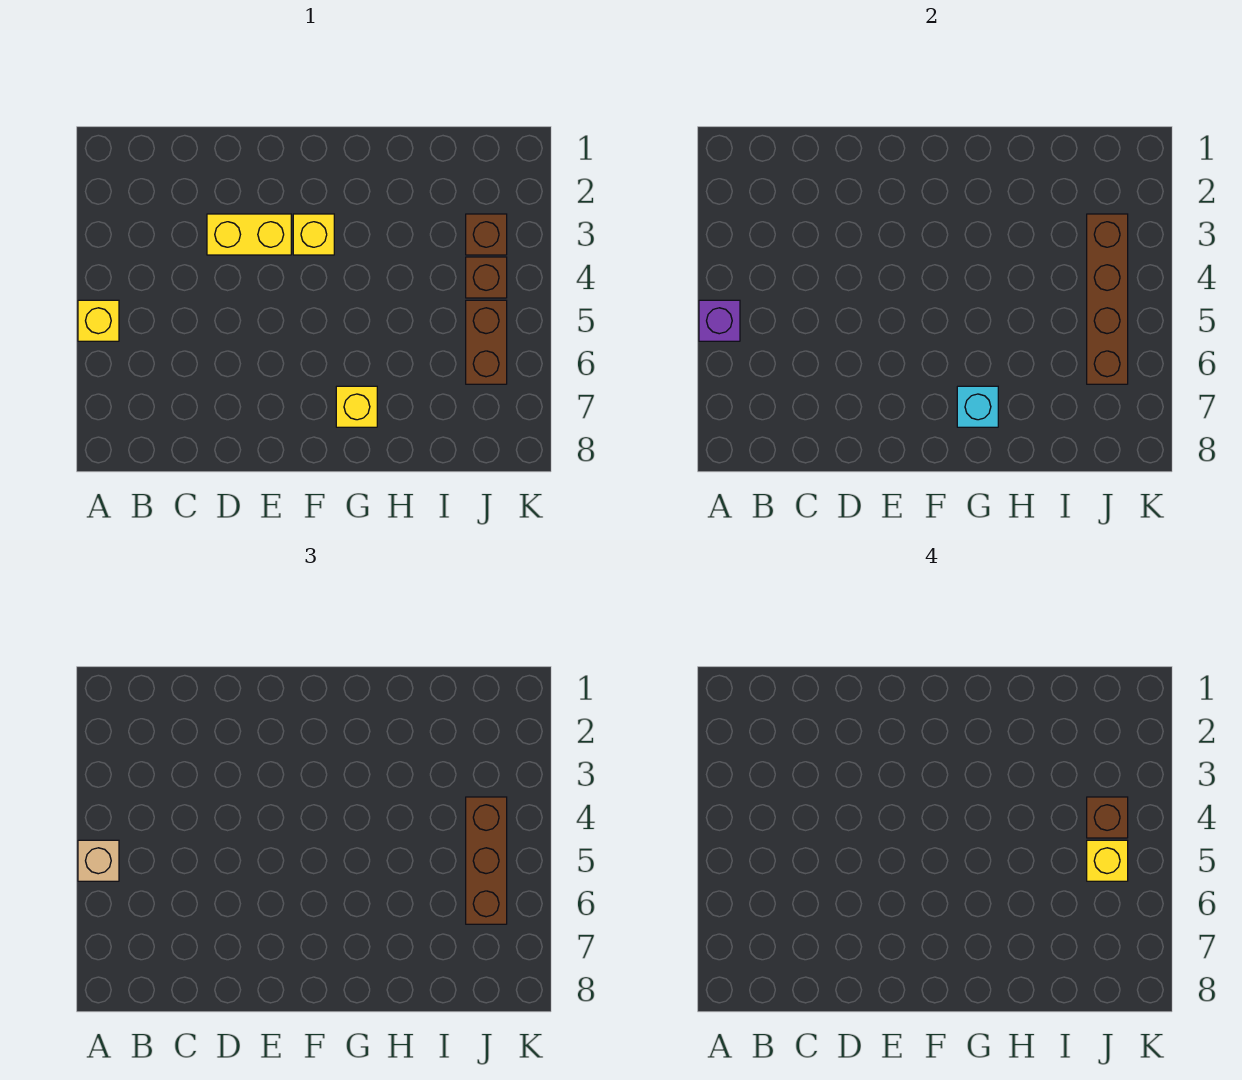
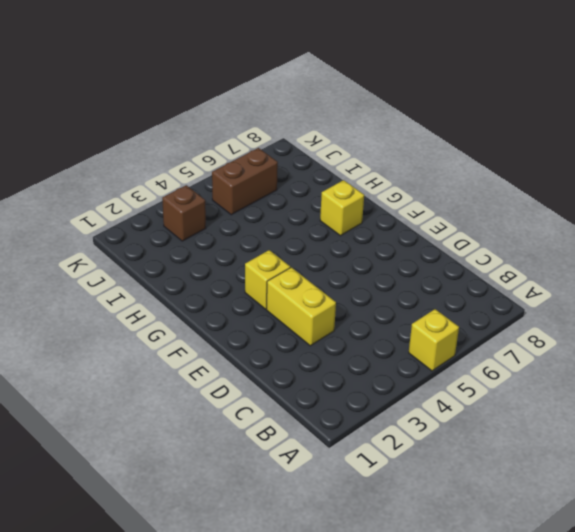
none -> brown brick J4 level 1
none -> purple brick A5 level 2
none -> cyan brick G7 level 2

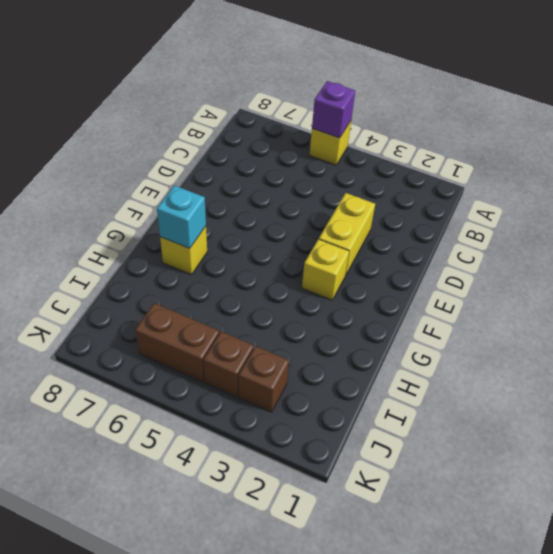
none -> brown brick J3:J6 level 2
none -> tan brick A5 level 3
none -> brown brick J4:J6 level 3

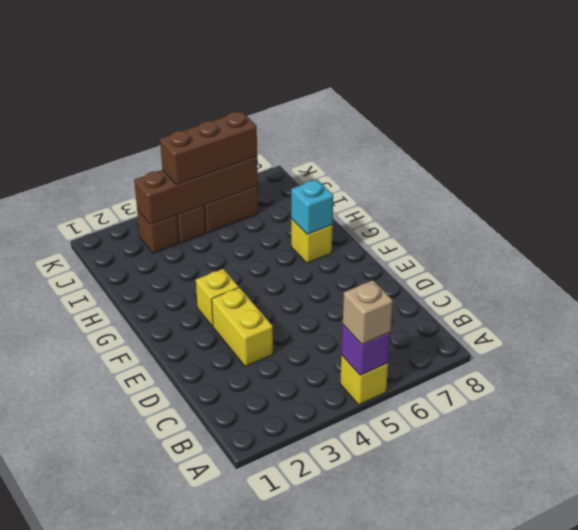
none -> brown brick J4 level 4
none -> yellow brick J5 level 4

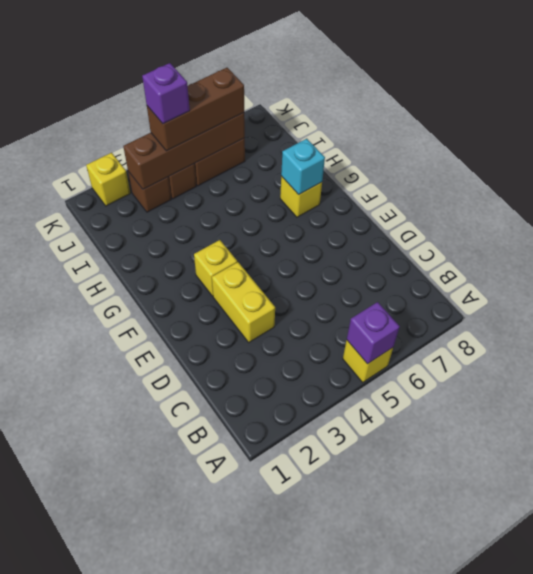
purple brick J4 level 4 -> brown brick J4 level 4
yellow brick K2 level 1 -> yellow brick J5 level 4
none -> tan brick A5 level 3

